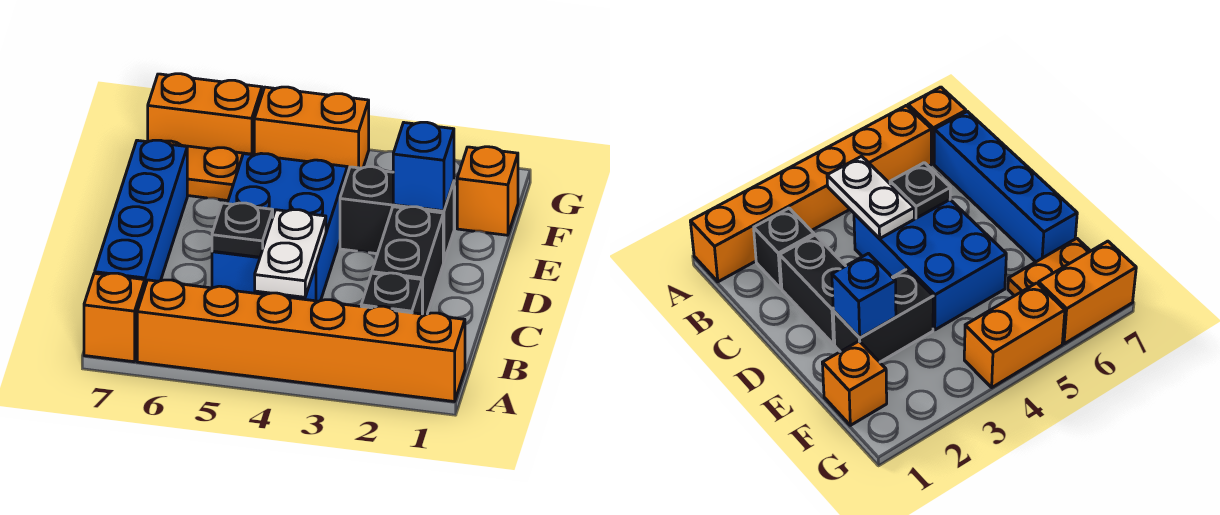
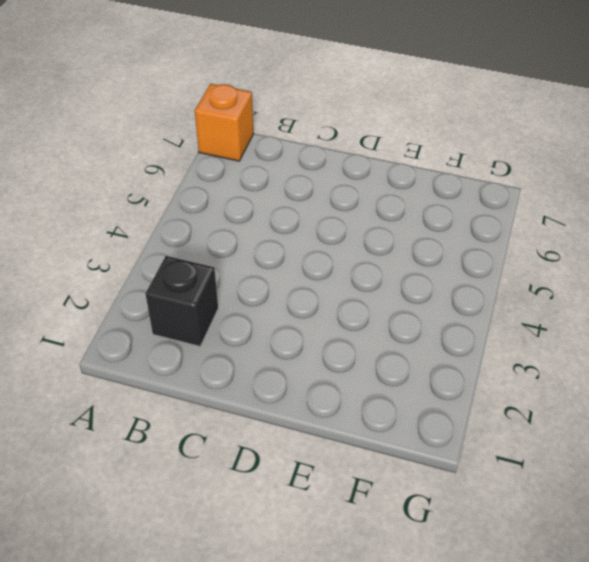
none -> orange brick A1:A6 level 1
none -> blue brick B7:E7 level 1
none -> black brick C2:D2 level 1

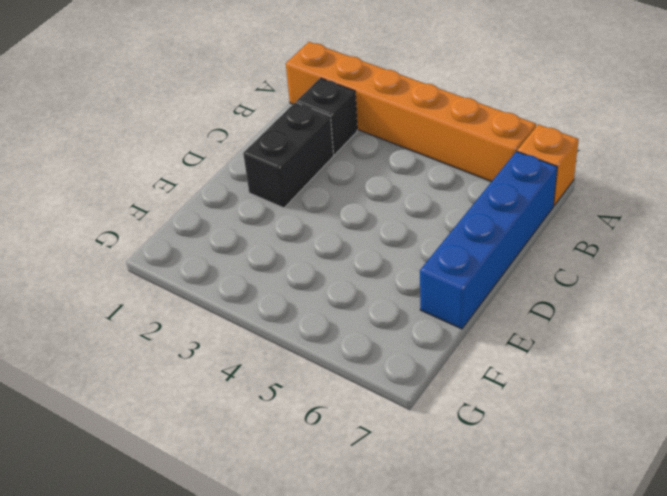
none -> blue brick C4:E5 level 1
none -> black brick E2:E3 level 1
none -> orange brick F1 level 1

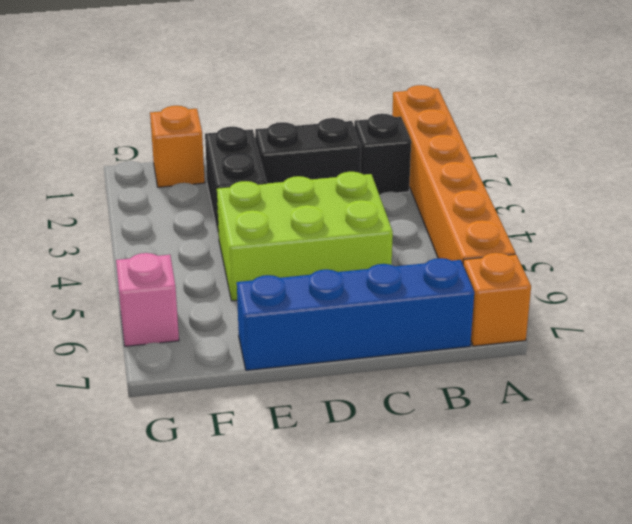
lime brick C4:E5 level 1 -> blue brick C4:E5 level 1
pink brick G6 level 1 -> orange brick G6:G7 level 1
none -> orange plate F6:F7 level 1
none -> orange brick G4:G5 level 1
none -> white plate B4:C4 level 2

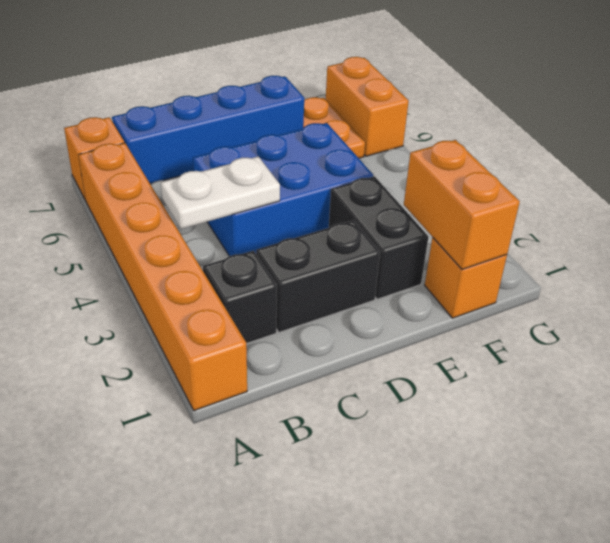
orange brick F1:F2 level 2 -> orange brick G4:G5 level 1
none -> black plate C5 level 2
none -> blue brick E2 level 2

